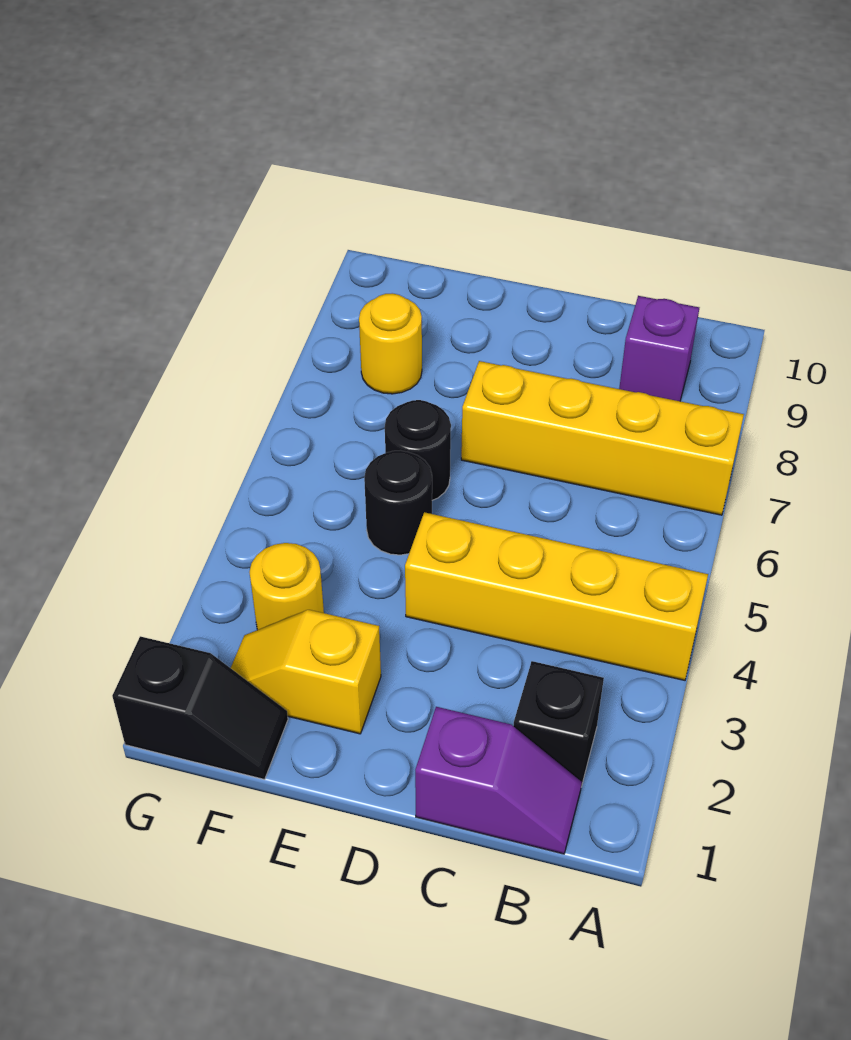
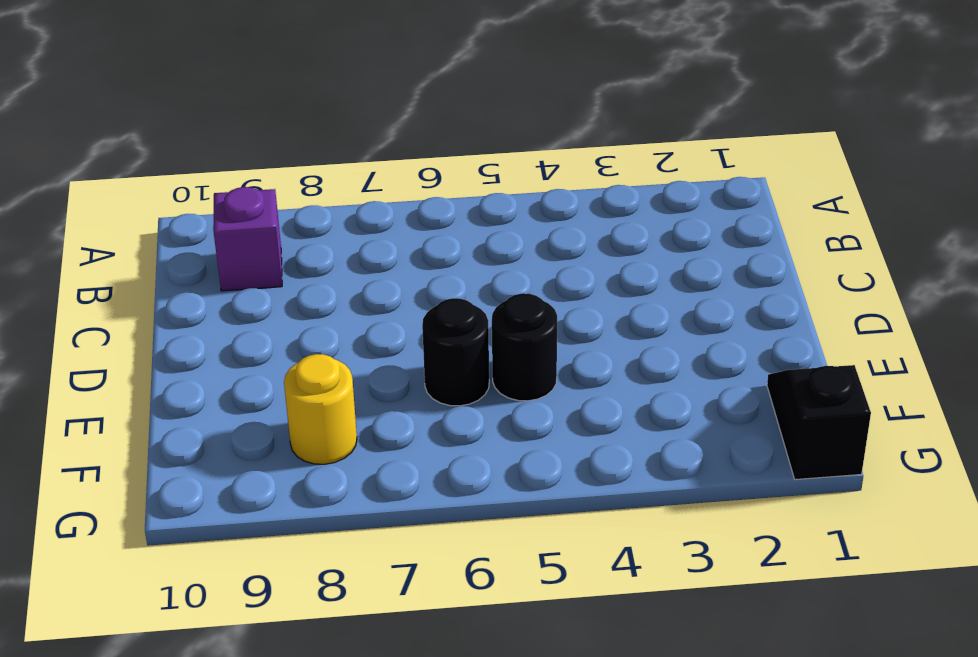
none -> yellow brick A4:D4 level 1
none -> yellow brick A7:D7 level 1

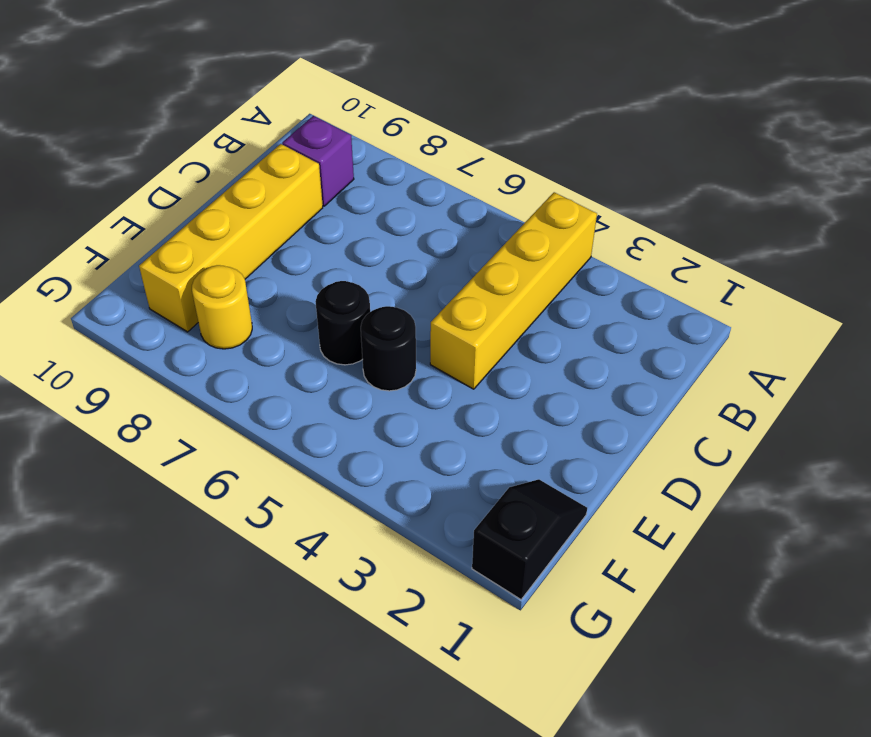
yellow brick C9:F9 level 1 -> yellow brick A7:D7 level 1
none -> purple slope B1:C1 level 1 top C
none -> black brick B2 level 1

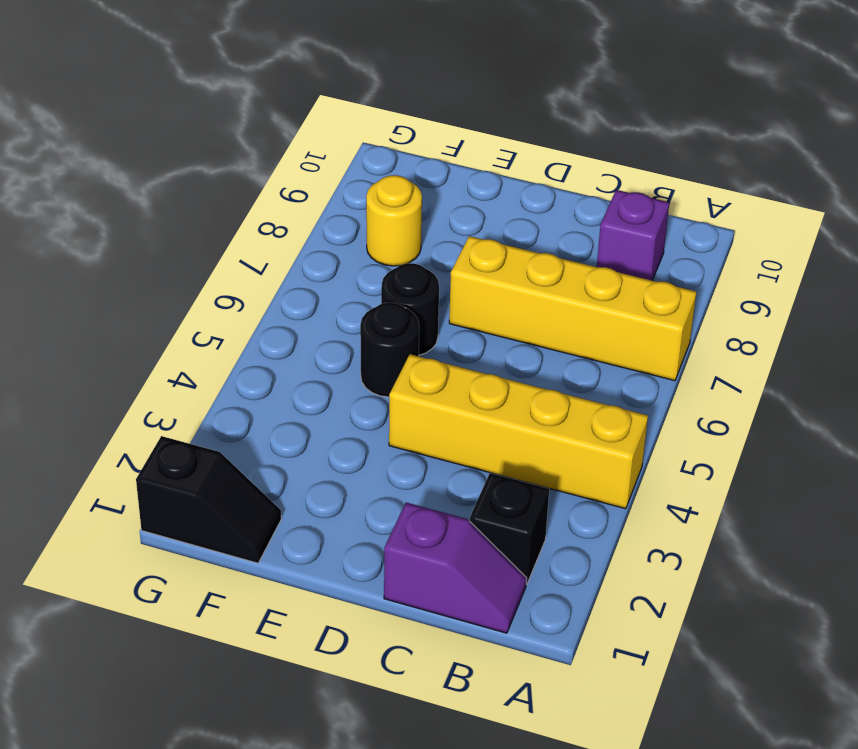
none -> yellow slope E2:F2 level 1 top E
none -> yellow round brick F3 level 1

